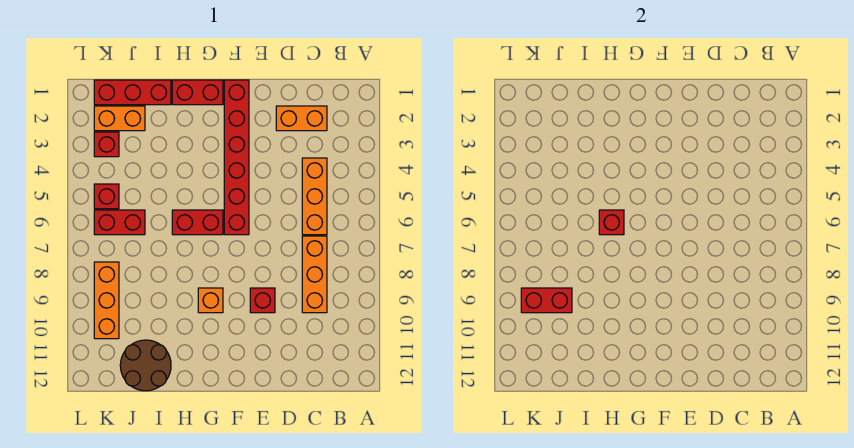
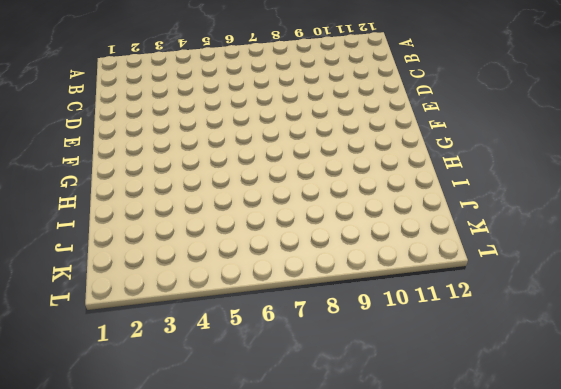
none -> orange brick C2:D2 level 1
none -> orange brick C4:C6 level 1
none -> orange brick C7:C9 level 1

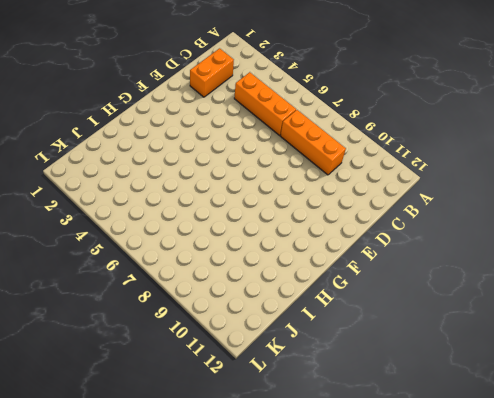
none -> red brick E9 level 1
none -> red brick F1:F6 level 1
none -> red brick G1:H1 level 1

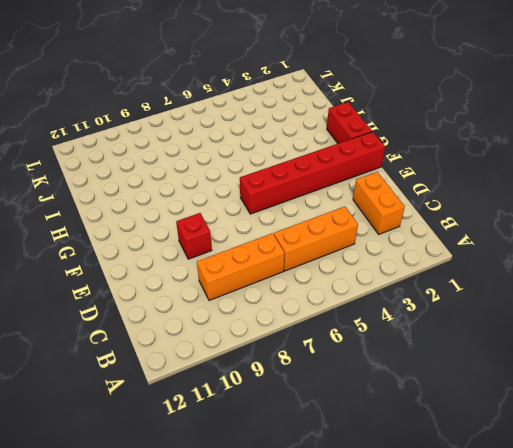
none -> red brick G6:H6 level 1
none -> orange brick G9 level 1
none -> red brick I1:K1 level 1

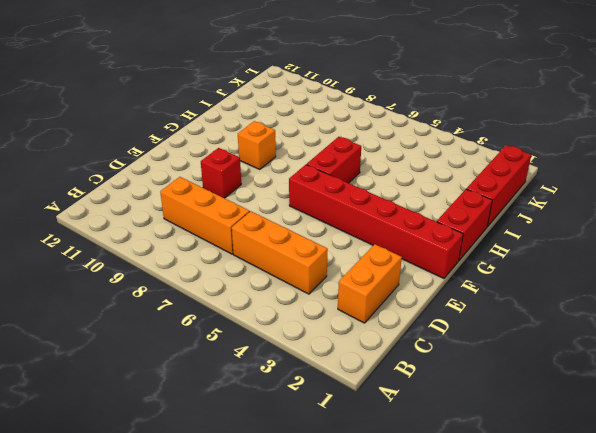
none -> brown round brick I11:J12 level 1
none -> orange brick J2:K2 level 1
none -> red brick J6:K6 level 1

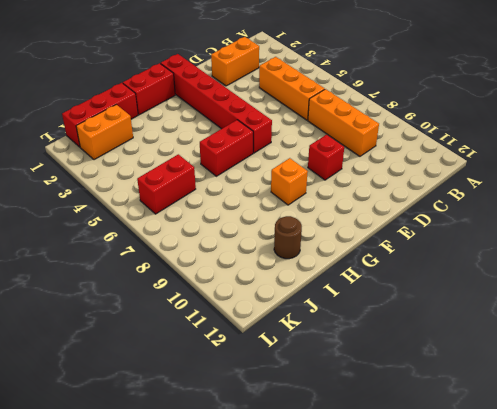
brown round brick I11 level 1 -> brown round brick I11:J12 level 1
none -> red brick K3 level 1
none -> red brick K5 level 1
none -> orange brick K8:K10 level 1

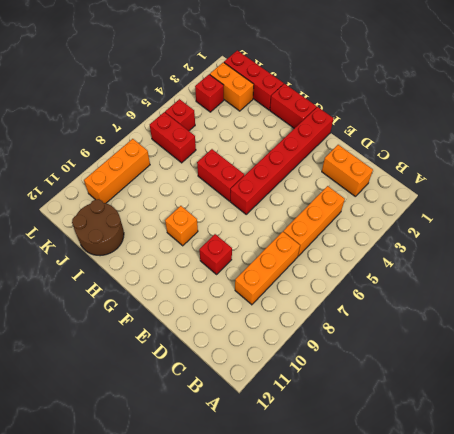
none -> red brick H6 level 2
none -> red brick J9:K9 level 2

